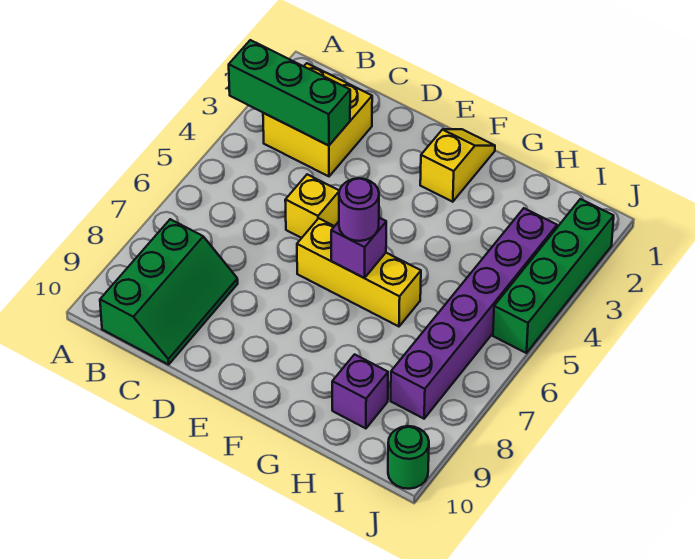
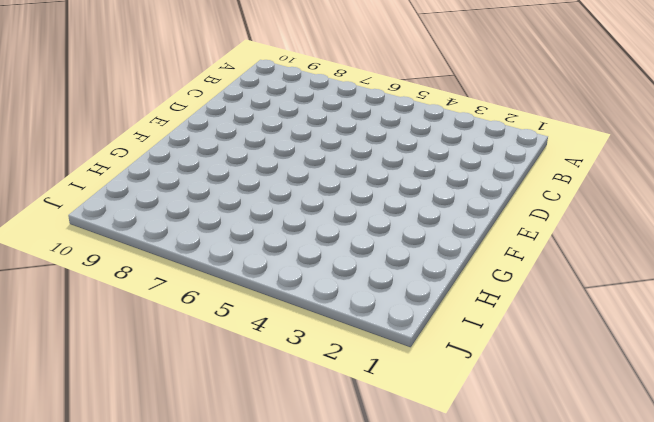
none -> yellow brick B2:C3 level 1
none -> green slope B8:C10 level 1 top B
none -> yellow brick D5 level 1

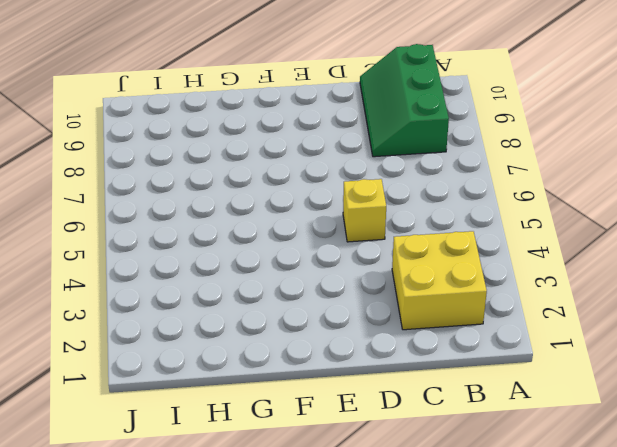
none -> yellow brick E6:G6 level 1
none -> yellow slope F1:F2 level 1 top 2
none -> purple brick H9 level 1

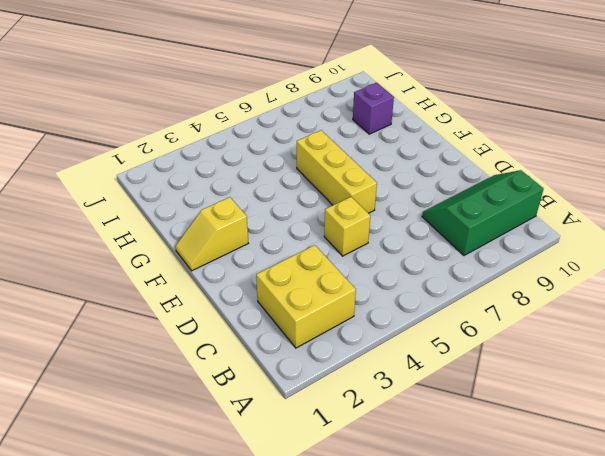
none -> purple brick I3:I8 level 1
none -> green brick J2:J5 level 1
none -> green round brick J10 level 1

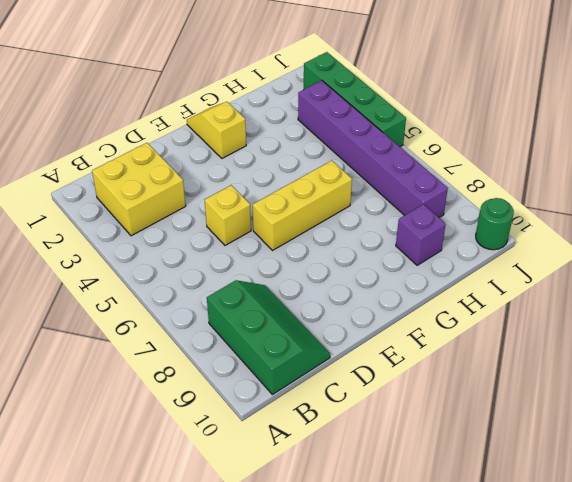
none -> green brick A3:C3 level 2
none -> purple brick F6 level 2
none -> purple round brick F6 level 3

